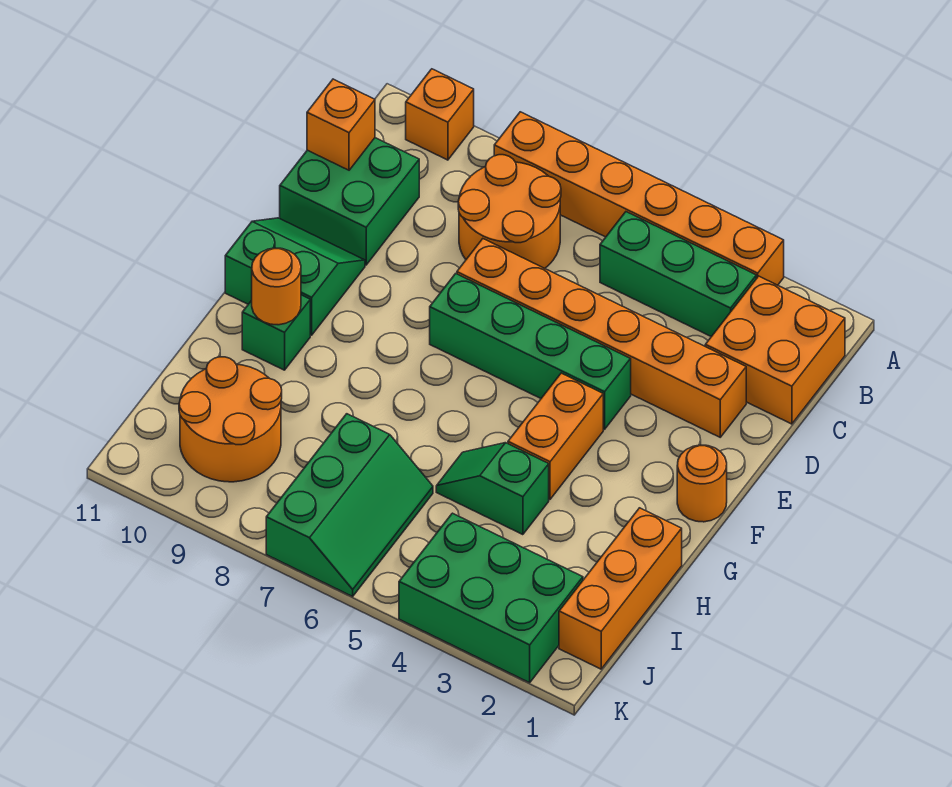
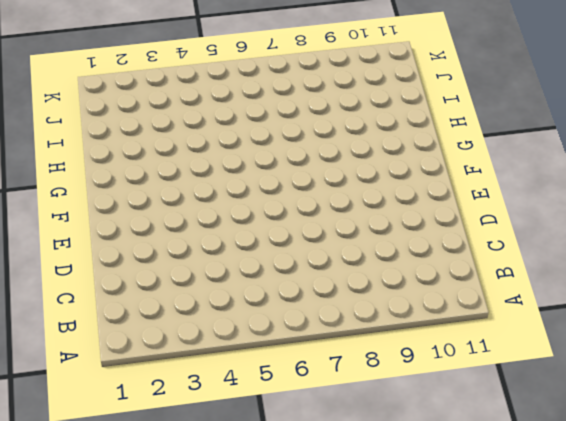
none -> orange brick A3:A8 level 1
none -> orange brick A10 level 1
none -> orange brick B1:C2 level 1

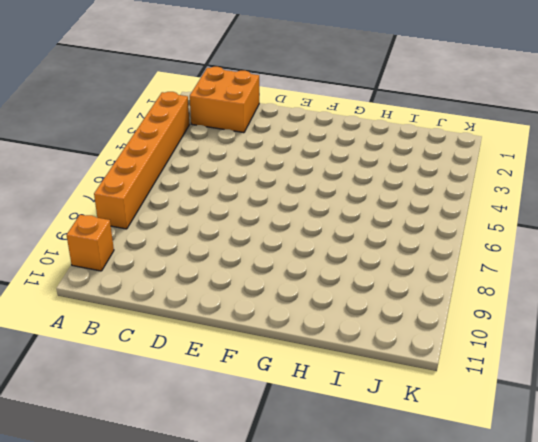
none -> green brick B3:B5 level 1
none -> orange round brick B7:C8 level 1
none -> green brick C10:D11 level 1

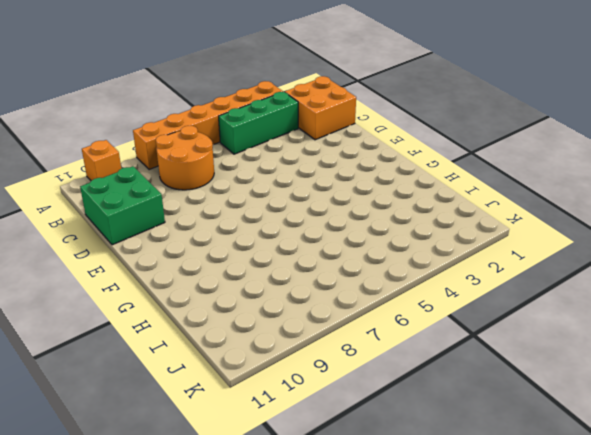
none -> orange brick D2:D7 level 1
none -> green brick E4:E7 level 1
none -> green slope E10:F11 level 1 top F

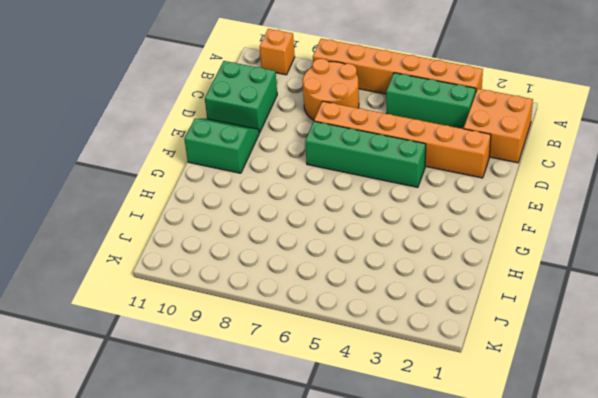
none -> orange round brick F1 level 1
none -> orange brick F4:G4 level 1
none -> green brick G10 level 1

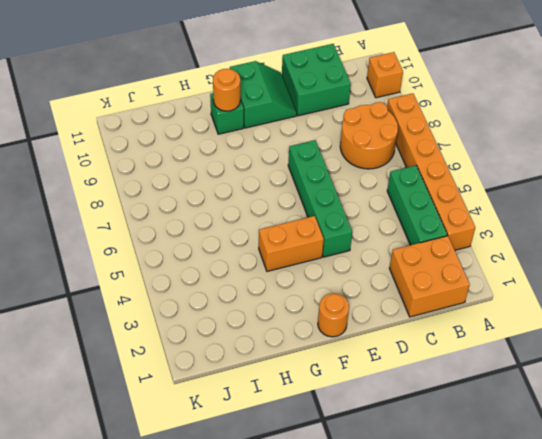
none -> orange brick D2:D7 level 1
none -> orange brick H1:J1 level 1
none -> green slope H4:H5 level 1 top 4

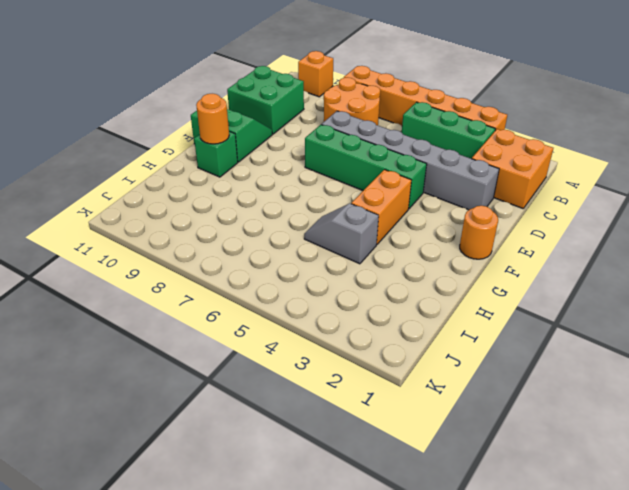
grey brick D2:D7 level 1 -> orange brick D2:D7 level 1
grey slope H4:H5 level 1 top 4 -> green slope H4:H5 level 1 top 4
none -> orange brick H1:J1 level 1
none -> green slope I6:K7 level 1 top 7
none -> orange round brick I9:J10 level 1

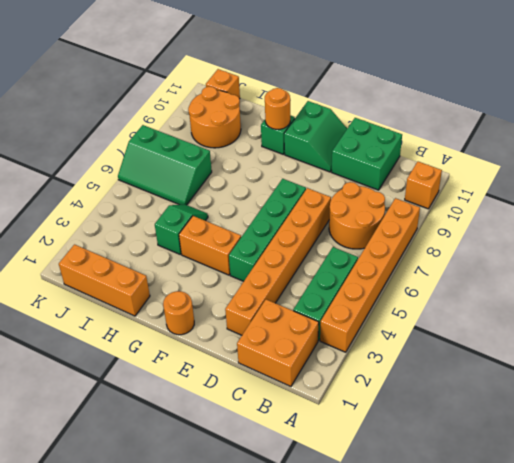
orange brick J11 level 1 -> orange brick C11 level 2
none -> green brick J2:K4 level 1

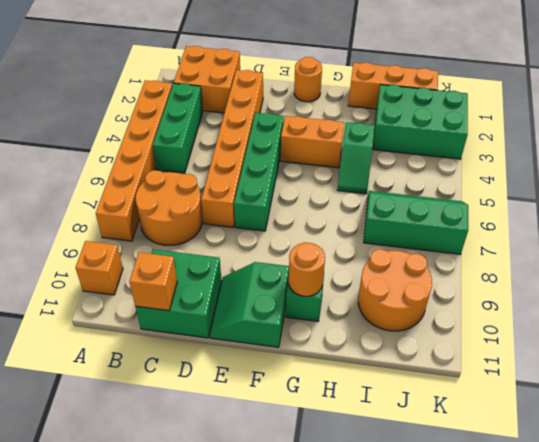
green brick I2:K3 level 1 -> green brick J2:K4 level 1

